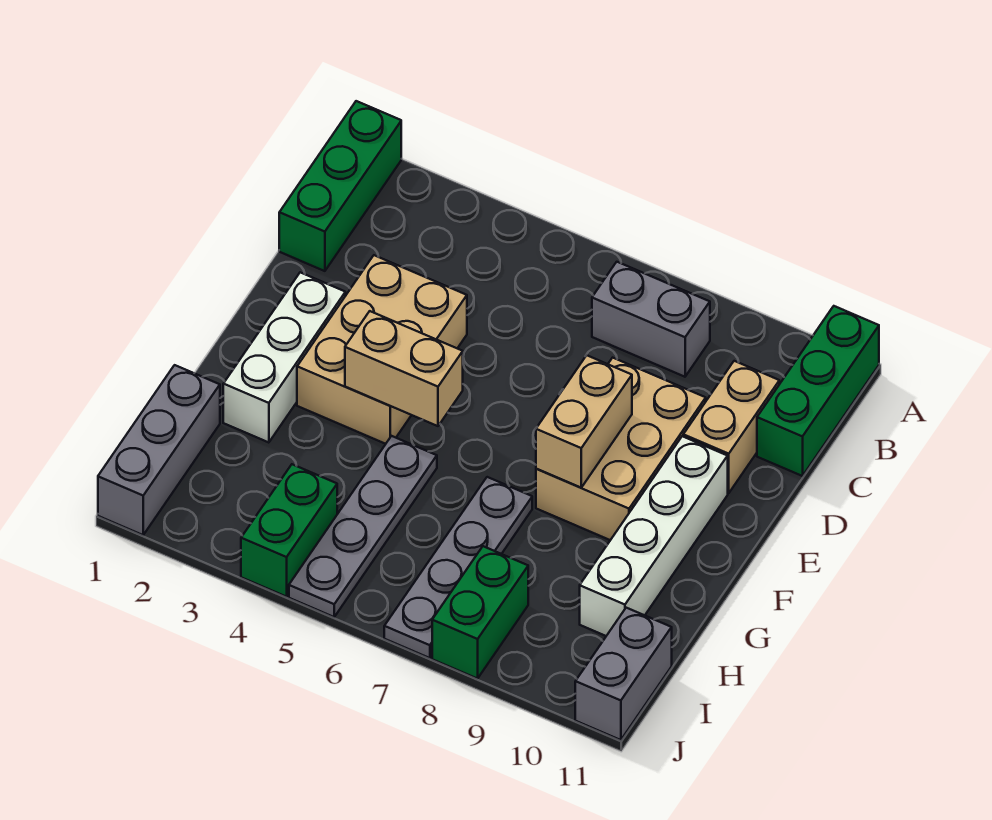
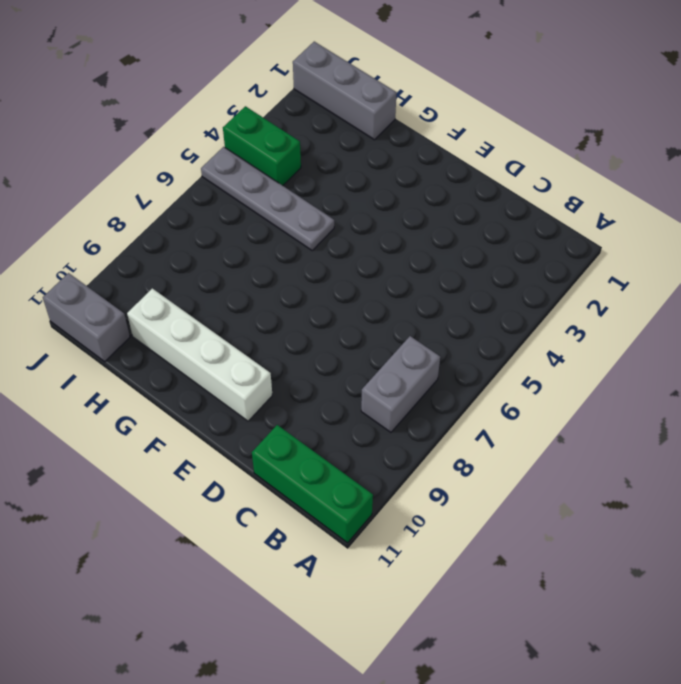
none -> green brick A1:C1 level 1
none -> tan brick C10:D10 level 1
none -> tan brick D3:F4 level 1

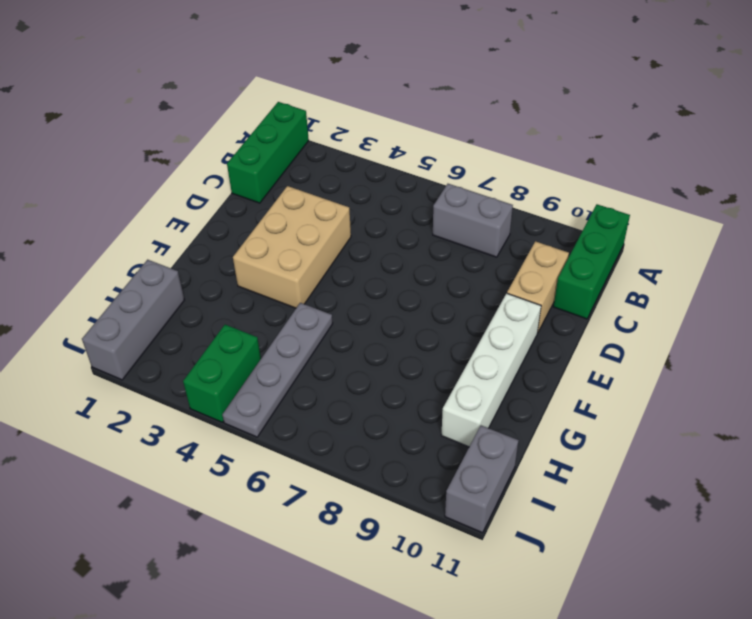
none -> tan brick D8:F9 level 1
none -> white brick E2:G2 level 1
none -> grey plate G7:J7 level 1

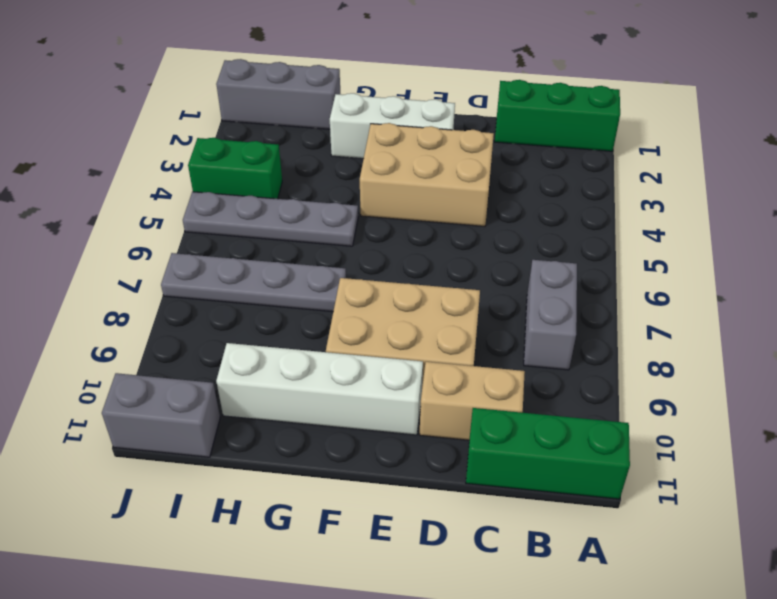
none -> green brick I8:J8 level 1
none -> tan brick E8:F8 level 2
none -> tan brick F4:F5 level 2

